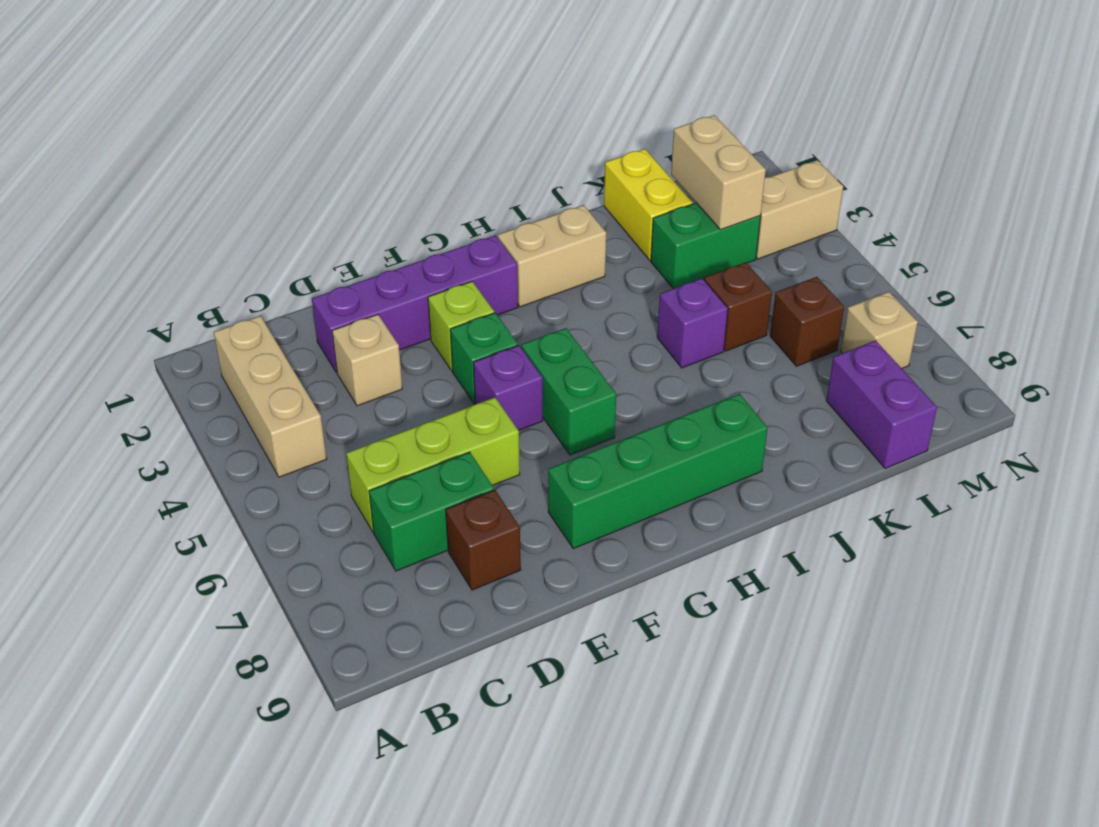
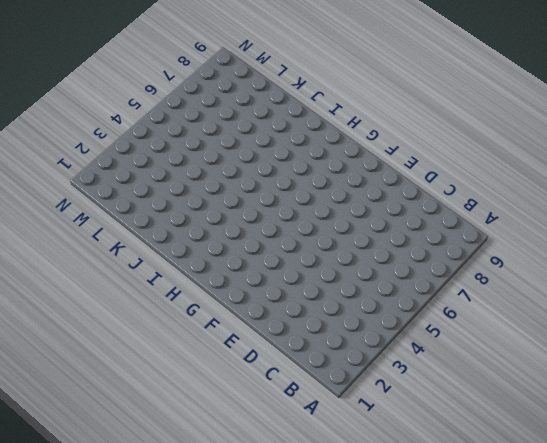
none -> tan brick B2:B4 level 1
none -> lime brick C6:E6 level 1
none -> green brick C7:D7 level 1

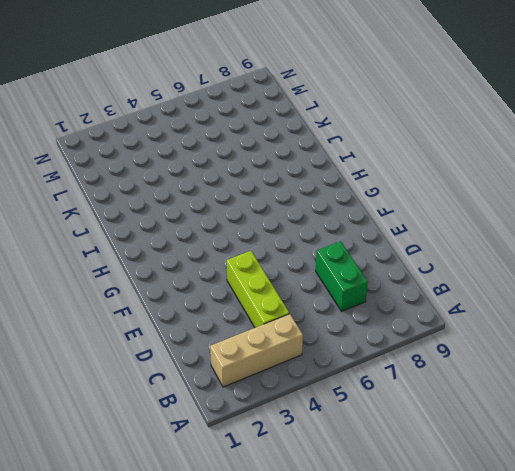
lime brick C4:E4 level 1 -> lime brick C6:E6 level 1
none -> purple brick D2:G2 level 1
none -> tan brick D3 level 1
none -> brown brick D8 level 1

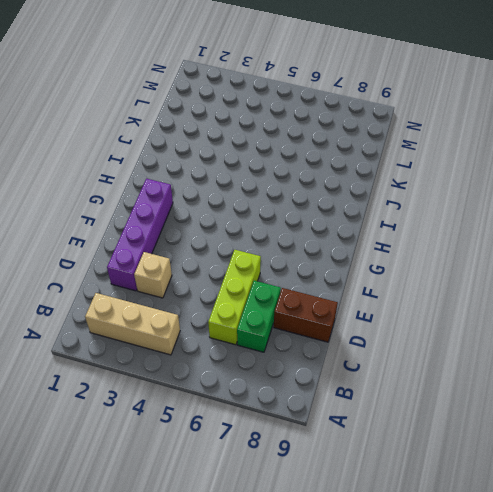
brown brick D8:D9 level 1 -> brown brick D8 level 1
none -> lime brick F3 level 1
none -> green brick F4 level 1
none -> purple brick F5 level 1

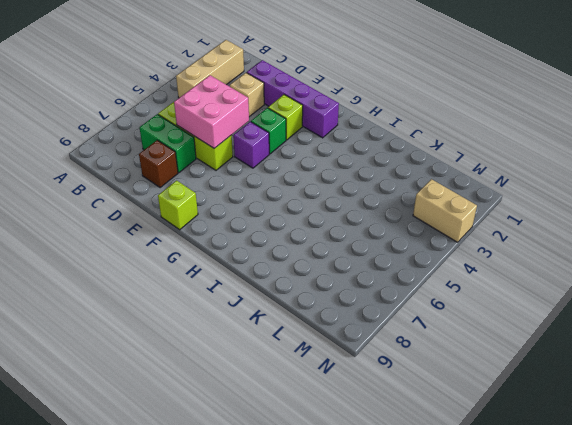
pink brick D5:E6 level 2 -> none
lime brick F9 level 1 -> none
none -> green brick F8:I8 level 1
none -> green brick G5:G6 level 1
none -> tan brick H2:I2 level 1

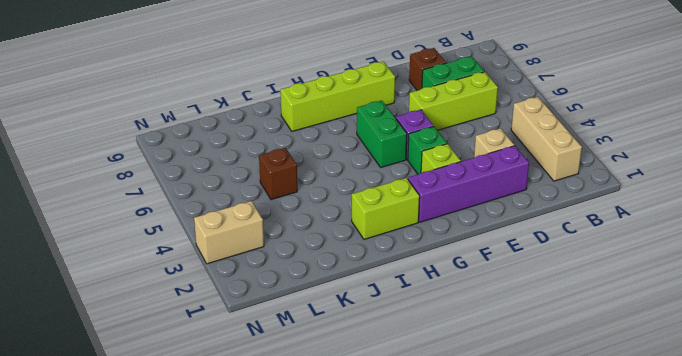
lime brick F8:I8 level 1 -> green brick F8:I8 level 1
lime brick H2:I2 level 1 -> tan brick H2:I2 level 1
none -> purple brick J5 level 1
none -> yellow brick K1:K2 level 1
none -> green brick K3:L3 level 1

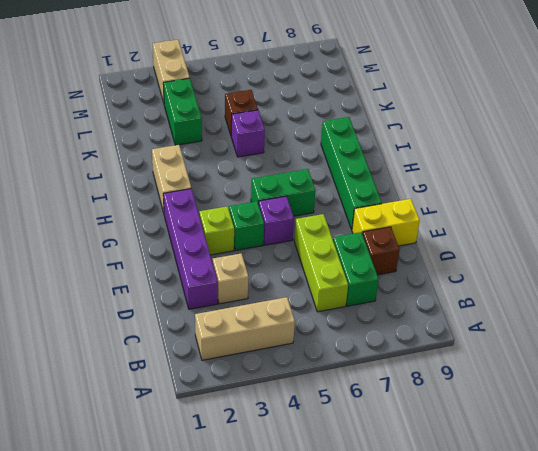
yellow brick E8:E9 level 1 -> yellow brick K1:K2 level 1
none -> brown brick L6 level 1
none -> purple brick L8:L9 level 1
none -> tan brick M7 level 1

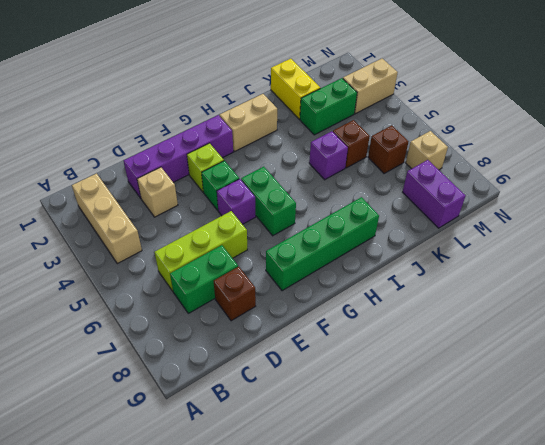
none -> tan brick L2:L3 level 2

